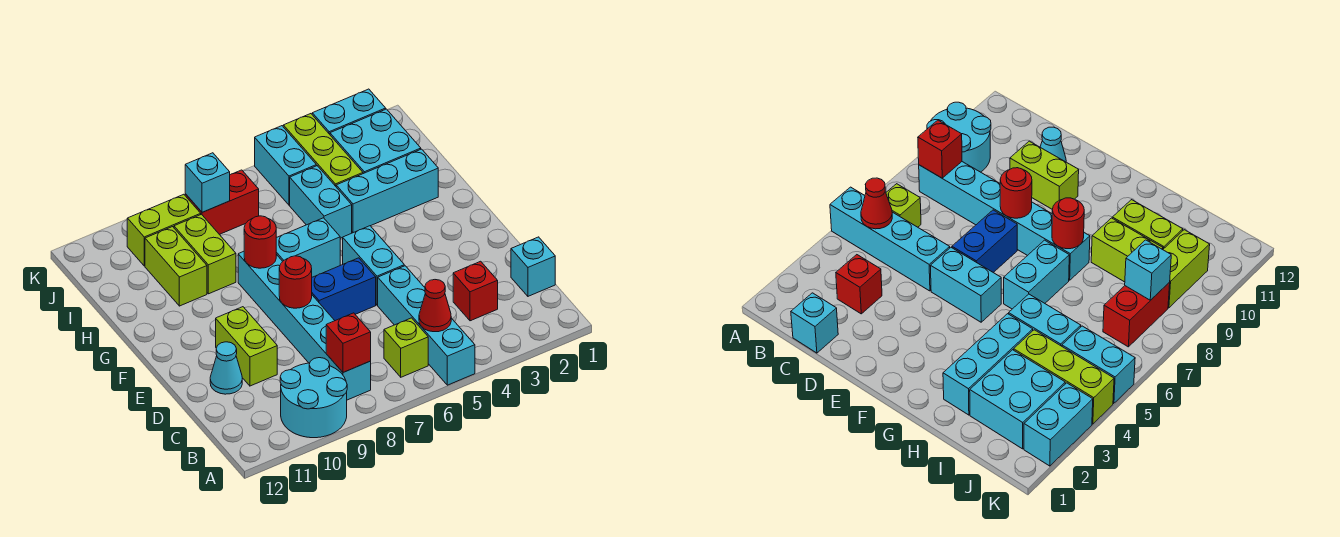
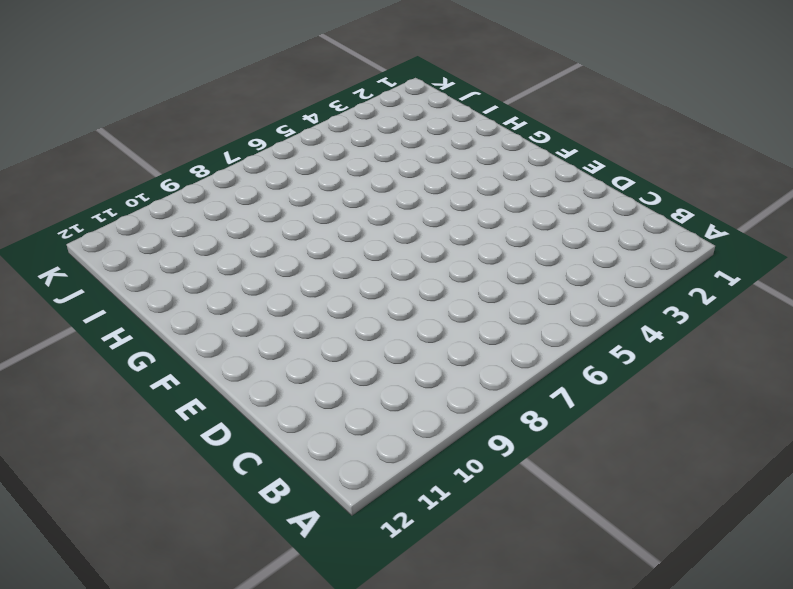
none -> cyan brick A5:D5 level 1
none -> cyan round brick A9:B10 level 1
none -> lime brick B6 level 1

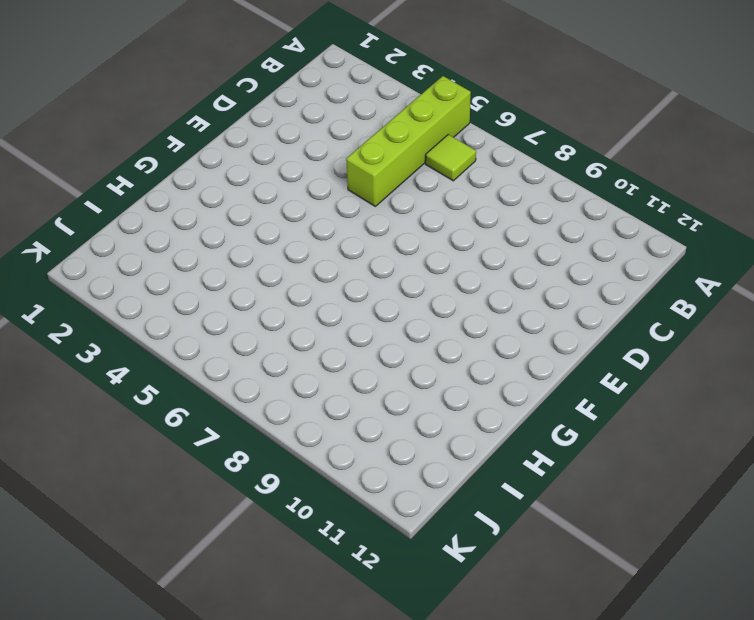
lime brick A5:D5 level 1 -> cyan brick A5:D5 level 1
lime tile B6 level 1 -> lime brick B6 level 1
none -> cyan round brick A9:B10 level 1
none -> cyan brick B8:G8 level 1
none -> cyan brick C1 level 1

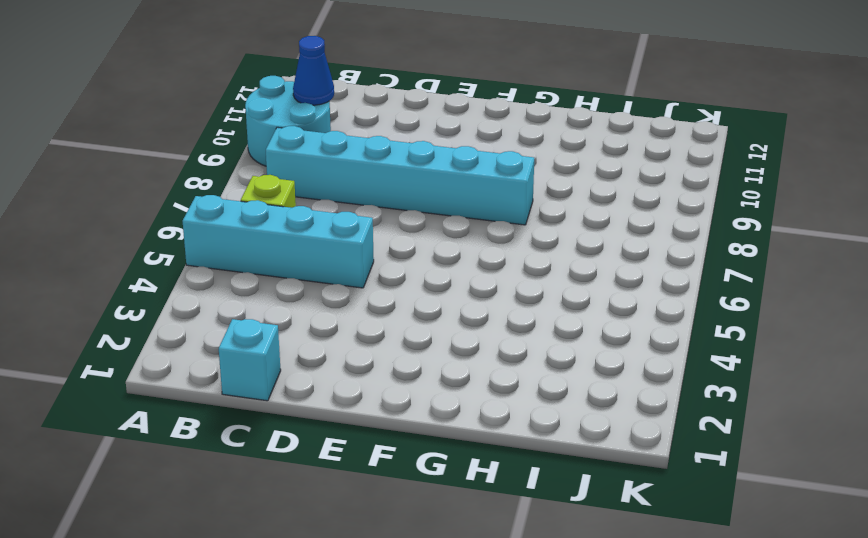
blue cone B10 level 2 -> none
none -> red brick C3 level 1
none -> lime brick D10:E10 level 1
none -> cyan cone D11 level 1

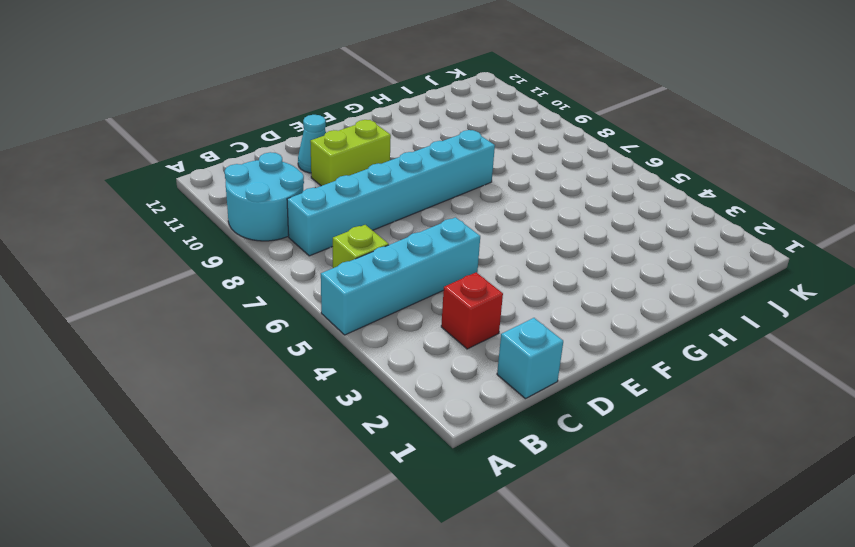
none -> cyan brick E5:F5 level 1
none -> blue brick E6:E7 level 1
none -> cyan brick G6:G7 level 1

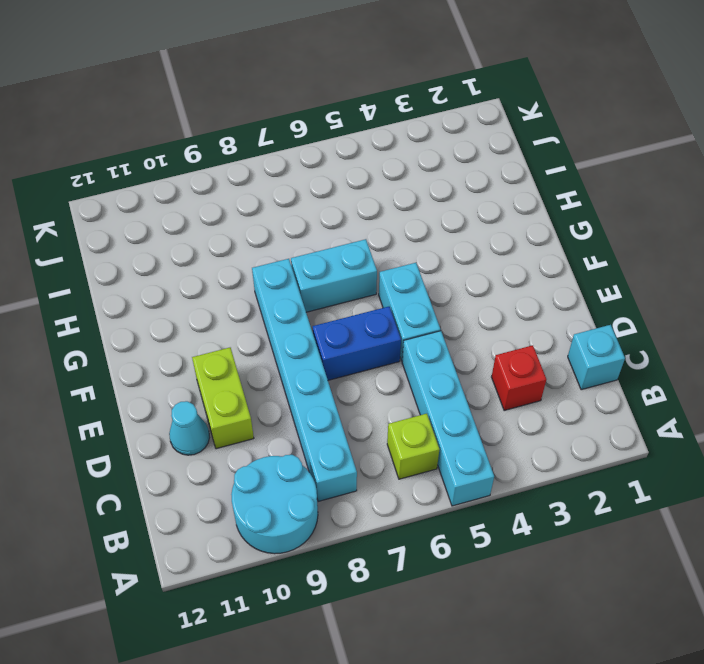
none -> cyan brick H2:H4 level 1
none -> cyan brick H5:I5 level 1
none -> lime brick H9:I9 level 1

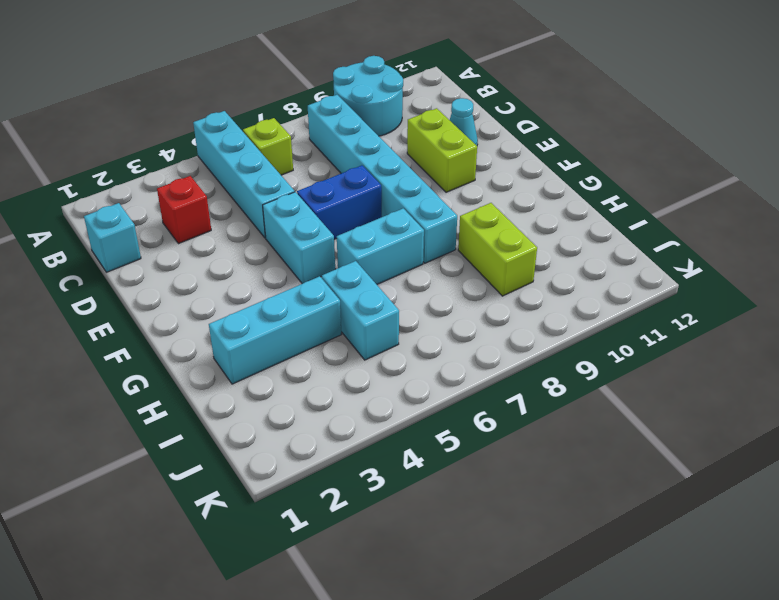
none -> lime brick H10:I10 level 1
none -> cyan brick I2:J3 level 1
none -> lime brick I4:K4 level 1

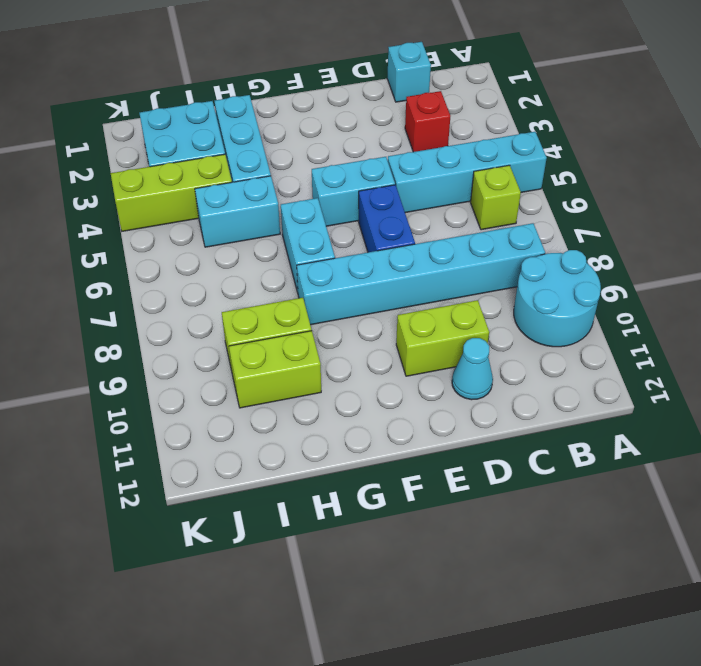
none -> cyan brick J5:K5 level 1
none -> red brick J7:J8 level 1
none -> lime brick J9:J10 level 1

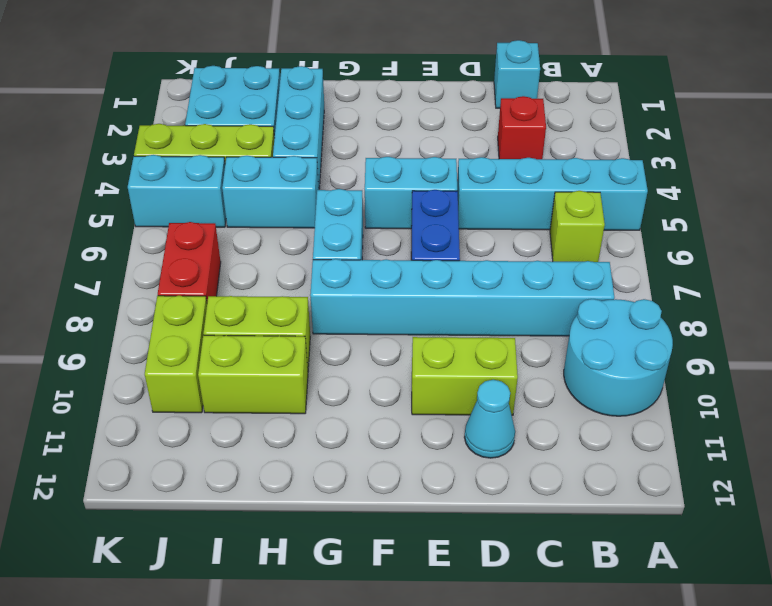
none -> cyan brick K2:K3 level 1
none -> red cone B5 level 2
none -> red brick B8 level 2

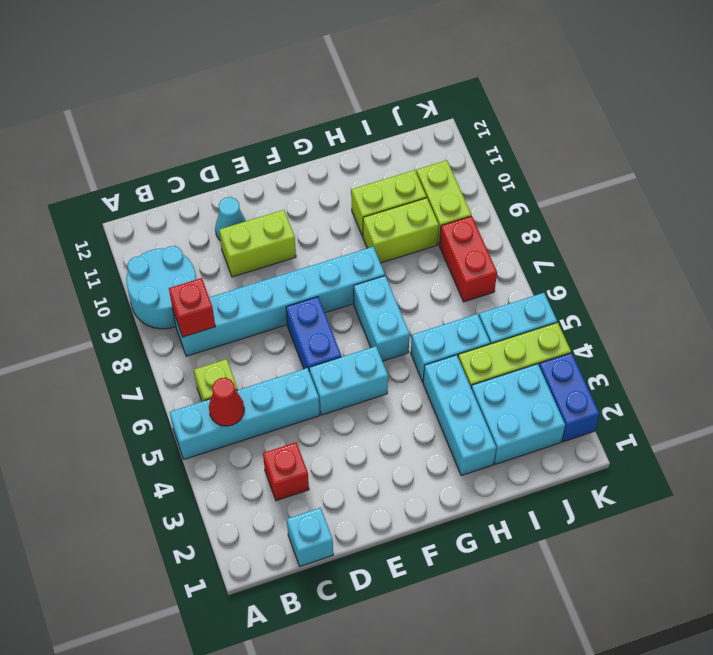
blue brick K2:K3 level 1 -> cyan brick K2:K3 level 1
none -> red round brick E8 level 2
none -> red round brick G8 level 2
none -> cyan brick J8 level 2

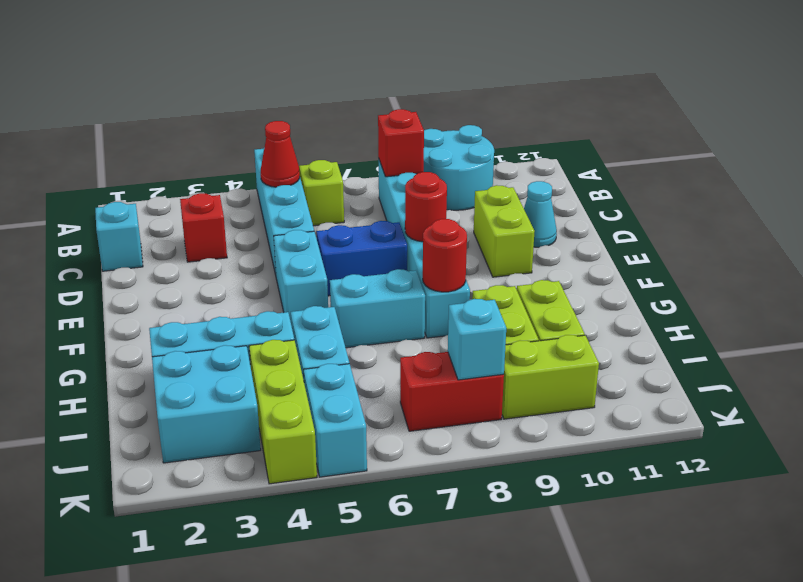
none -> cyan brick K2:K3 level 1

